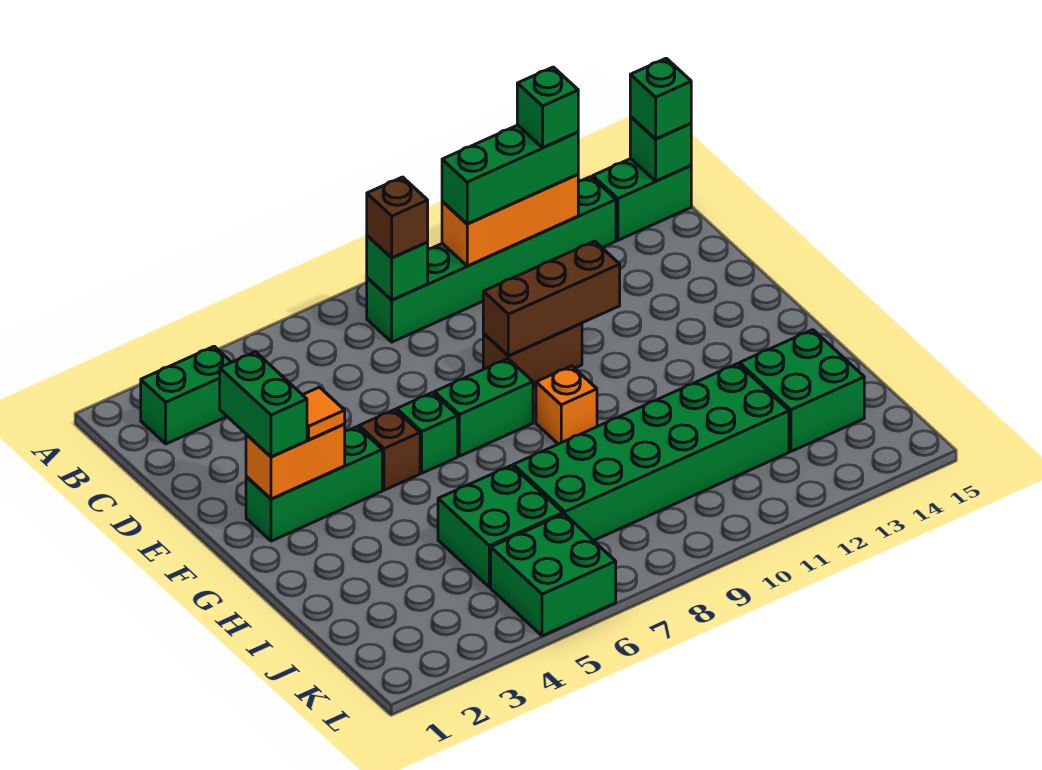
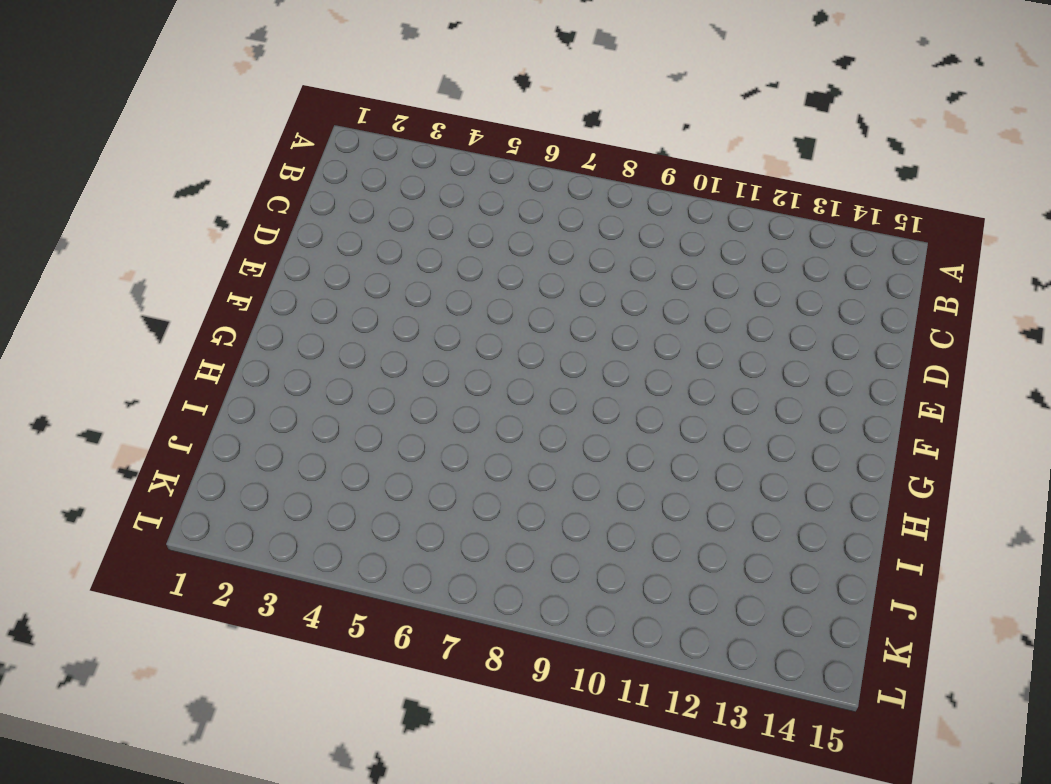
none -> green brick B2:B3 level 1
none -> green brick B8:B13 level 1
none -> green brick B14:B15 level 1

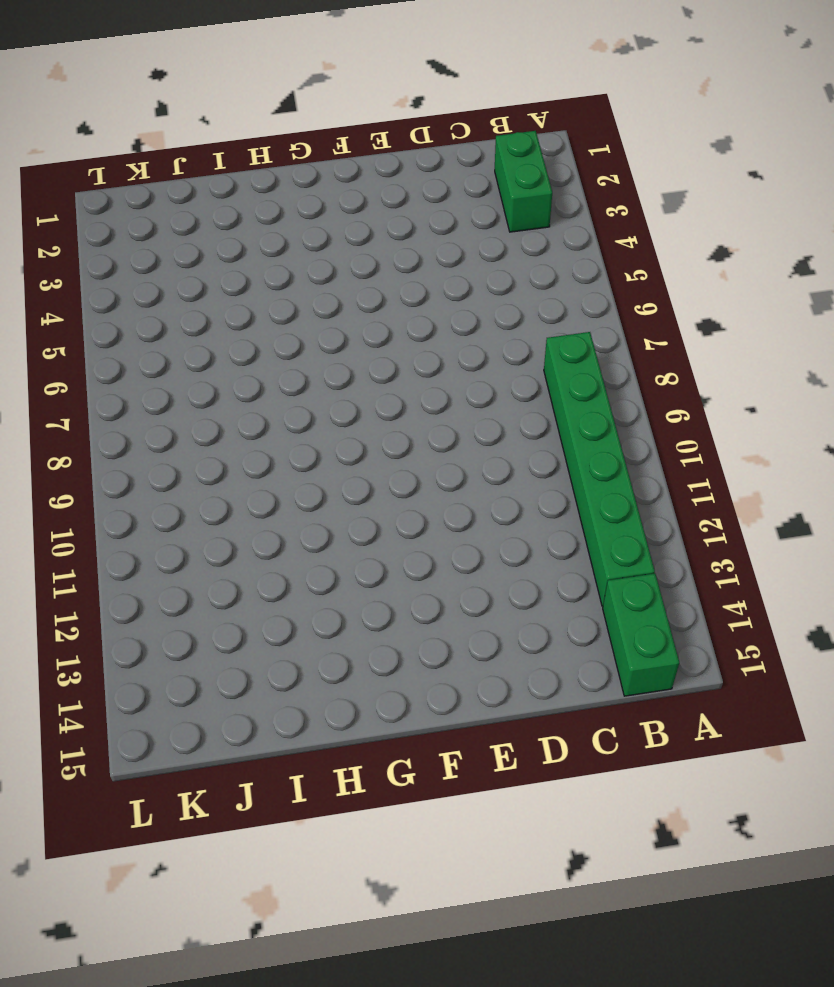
none -> brown brick E9:E10 level 1
none -> green brick F2:F4 level 1
none -> brown brick F5 level 1

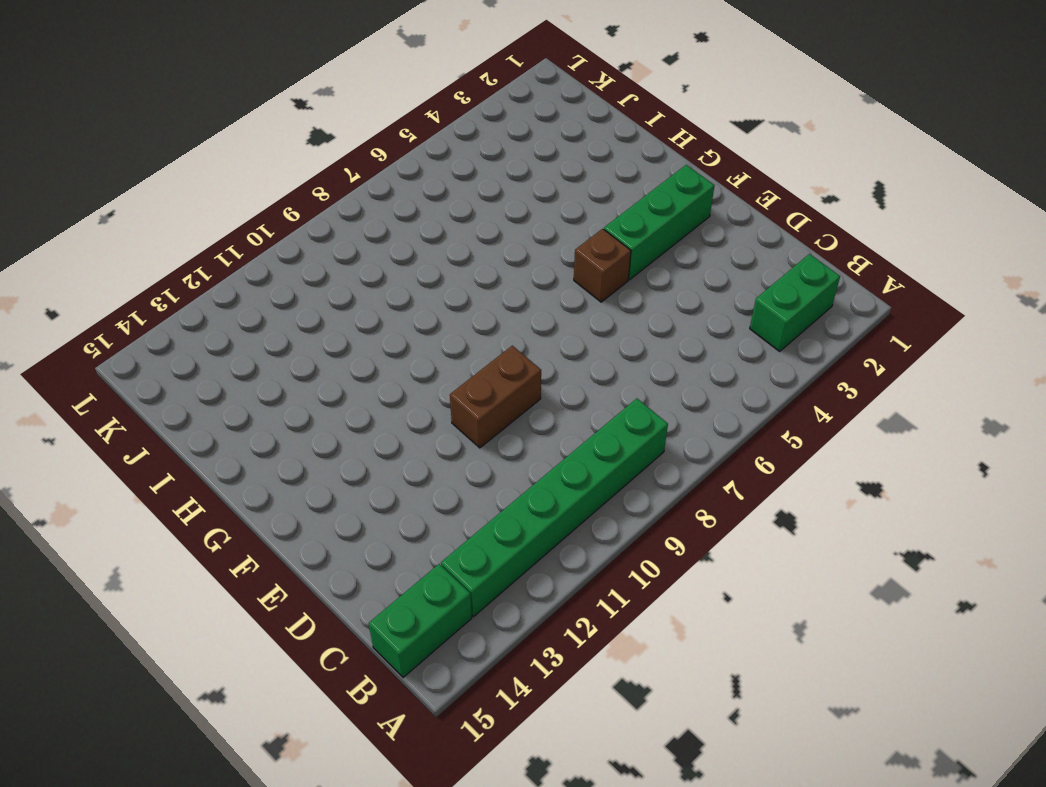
none -> green brick F6 level 1
none -> green brick F7:F8 level 1
none -> orange brick G9 level 1

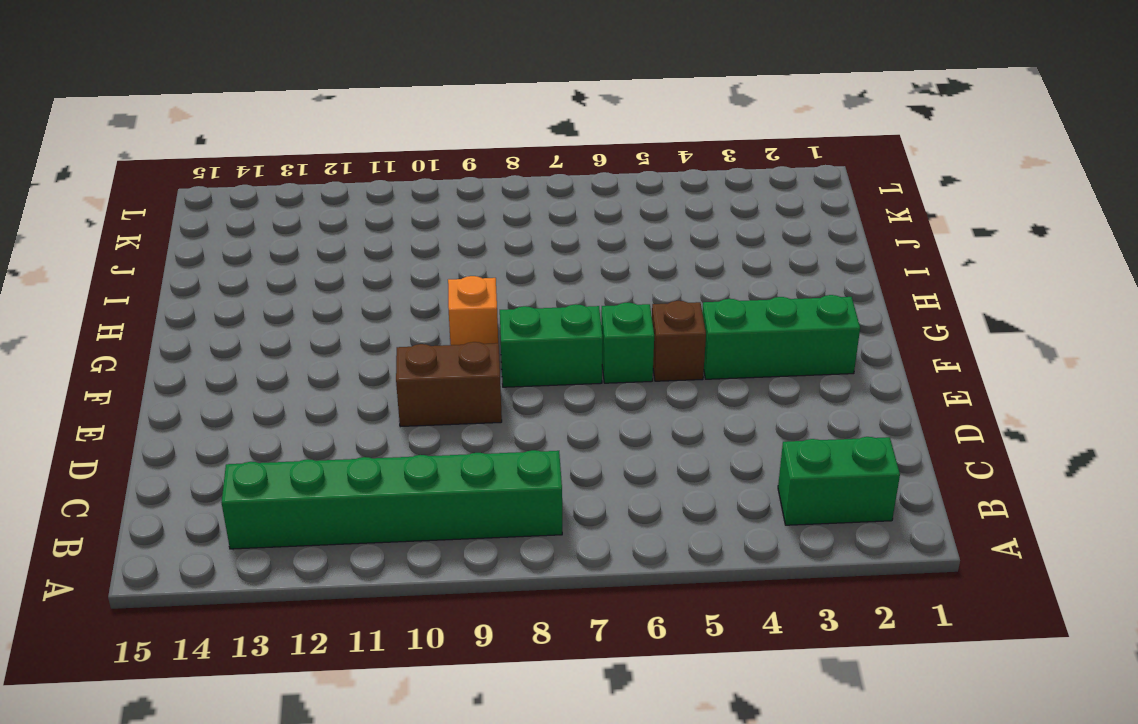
none -> green brick B14:B15 level 1
none -> green brick I5:J6 level 1
none -> green brick I7:J12 level 1

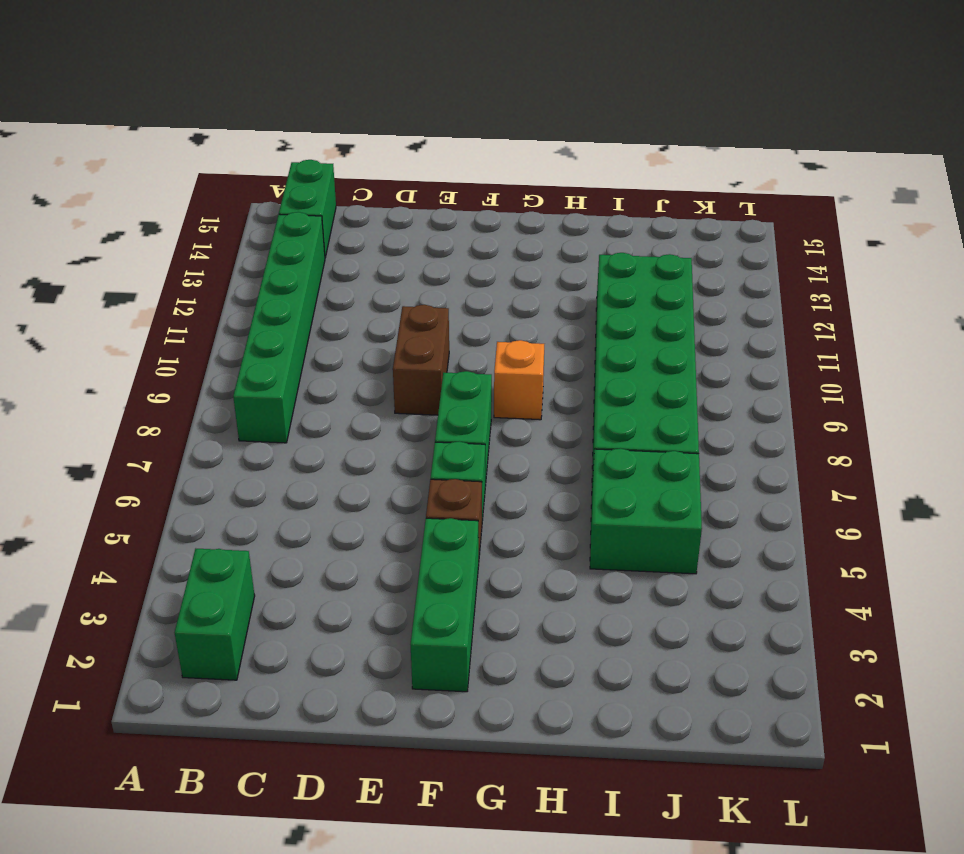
none -> green brick I13:J14 level 1
none -> green brick K5:L6 level 1
none -> green brick B8 level 2

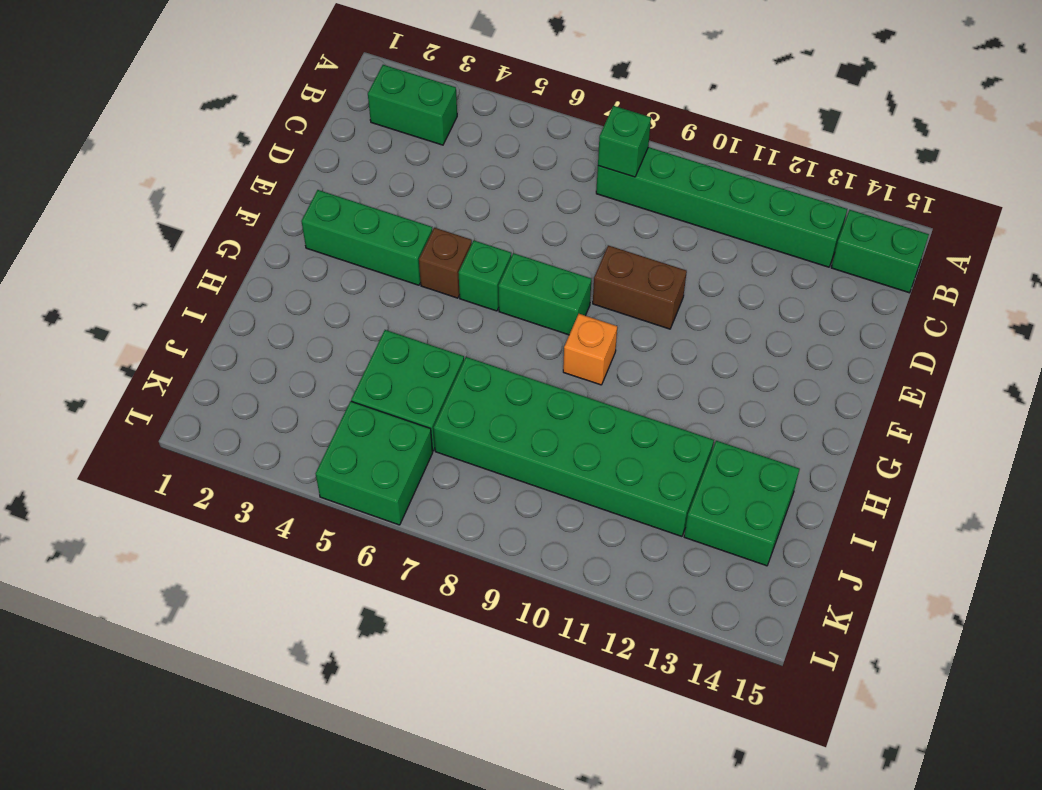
none -> orange brick B10:B12 level 2
none -> green brick B15 level 2
none -> brown brick E9:E11 level 2

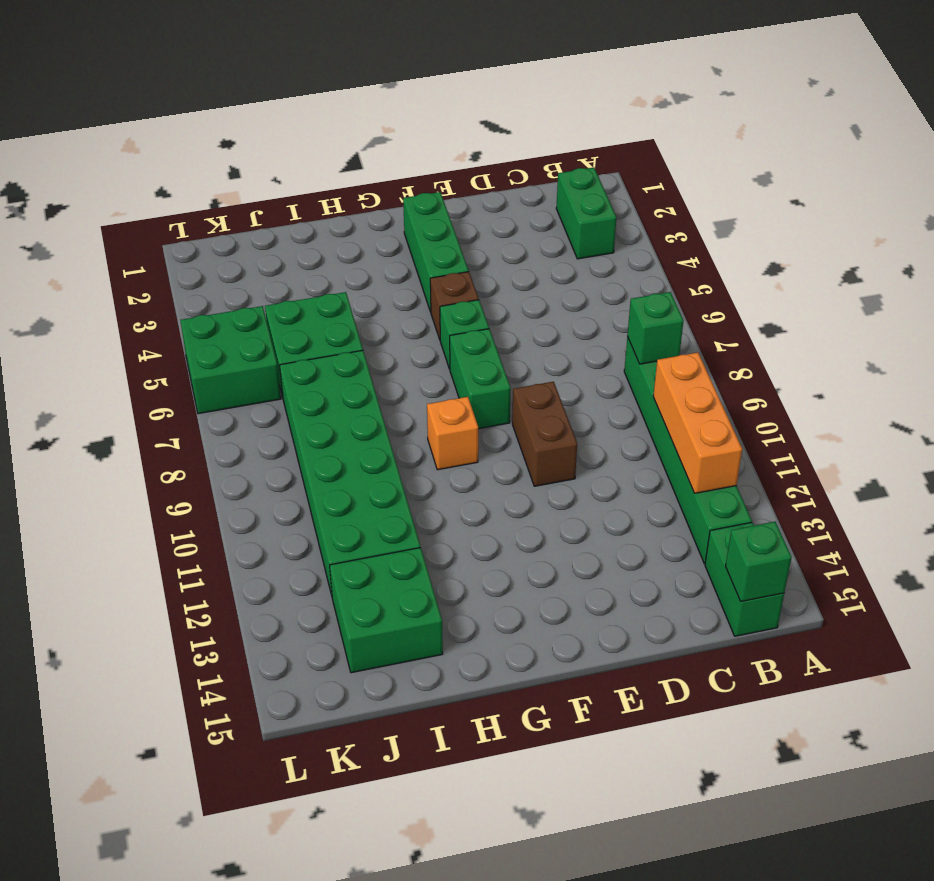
none -> brown brick E9:E11 level 2
none -> orange brick F2:F3 level 2
none -> brown brick B8 level 3

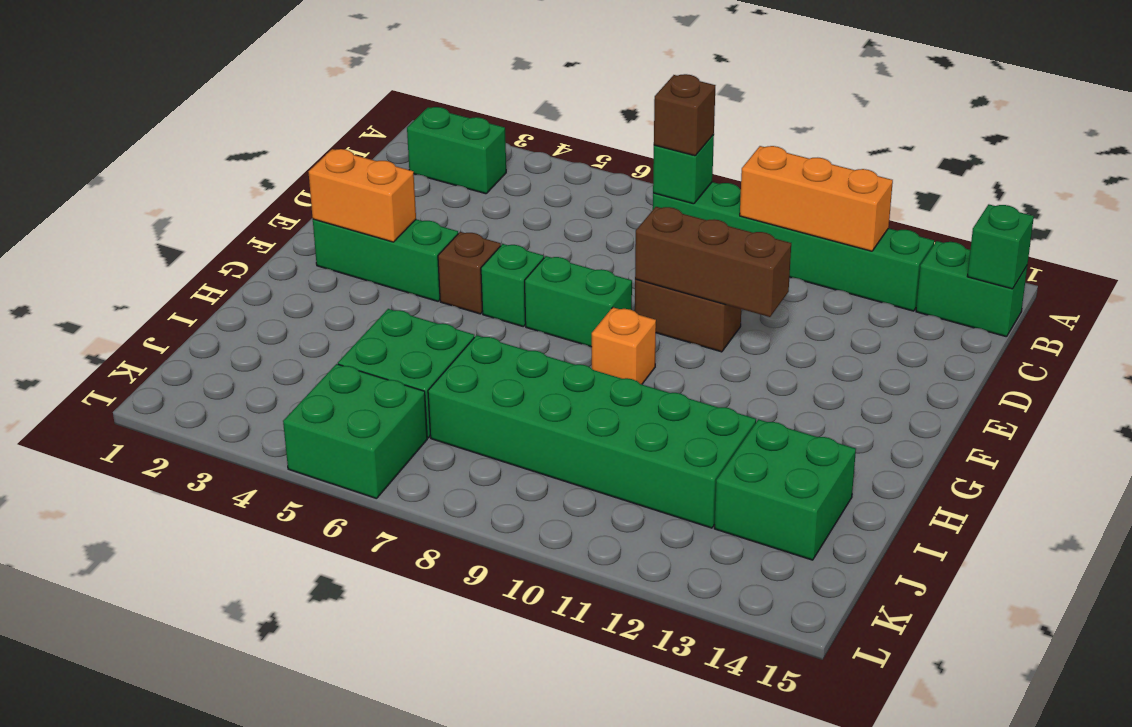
none -> green brick B10:B12 level 3
none -> green brick B15 level 3
none -> green brick E2:F2 level 3

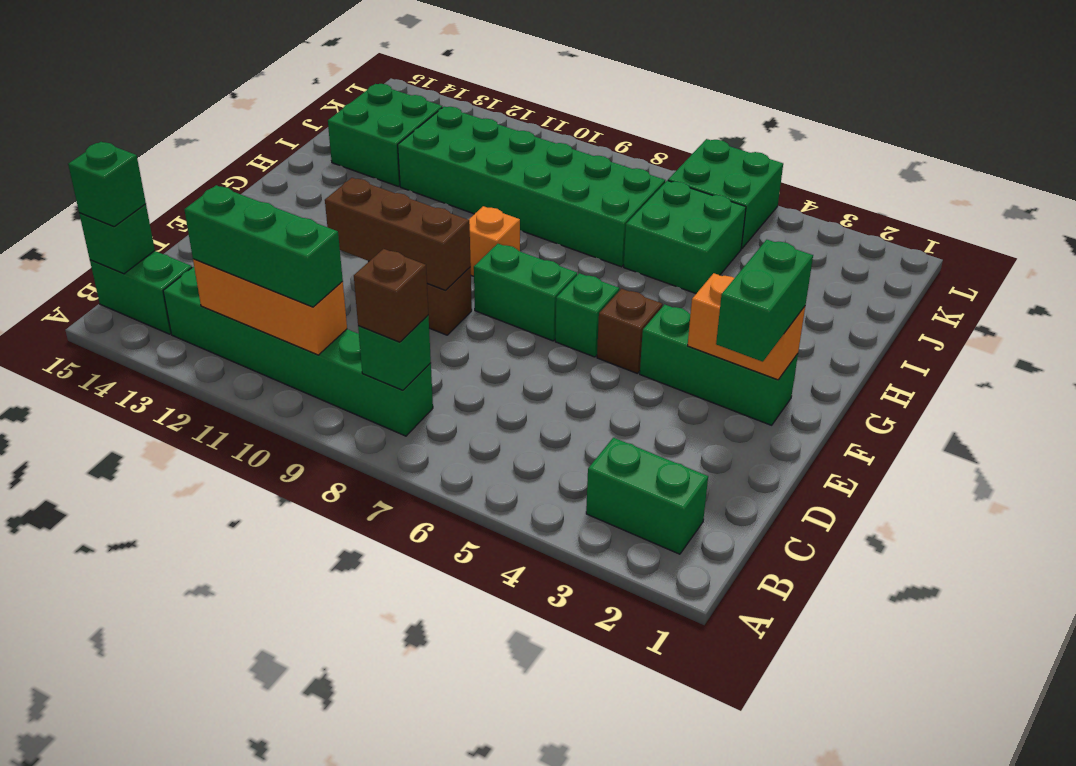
none -> orange tile F3 level 3
none -> green brick B12 level 4

